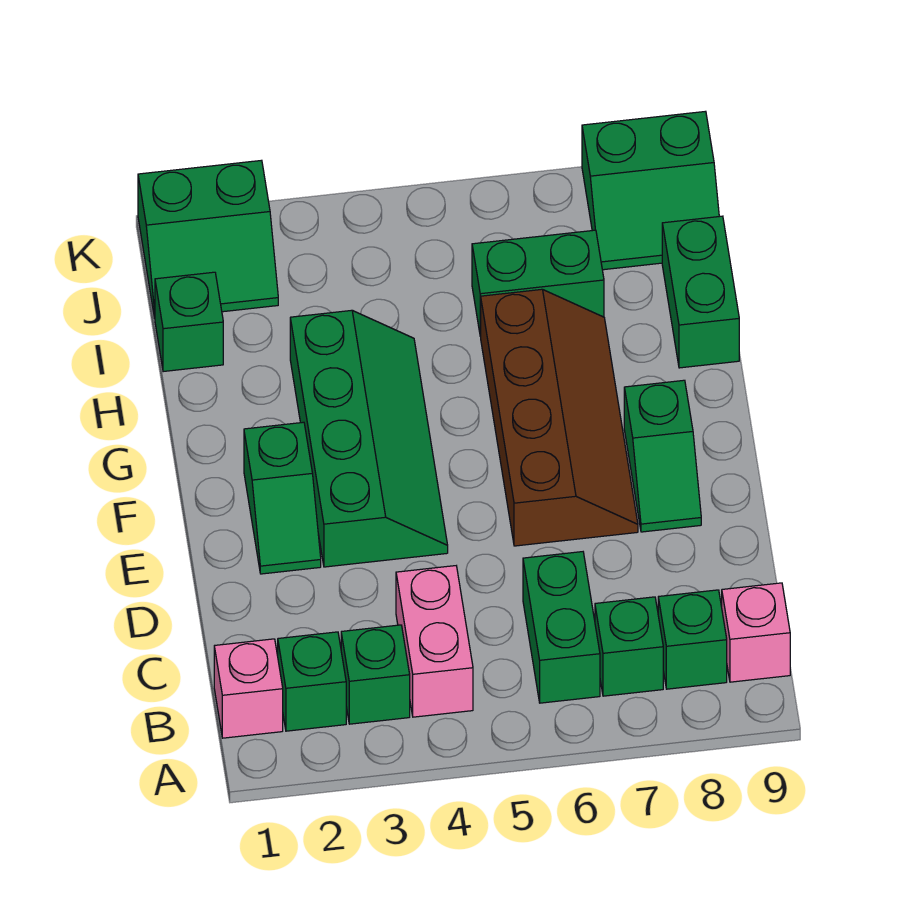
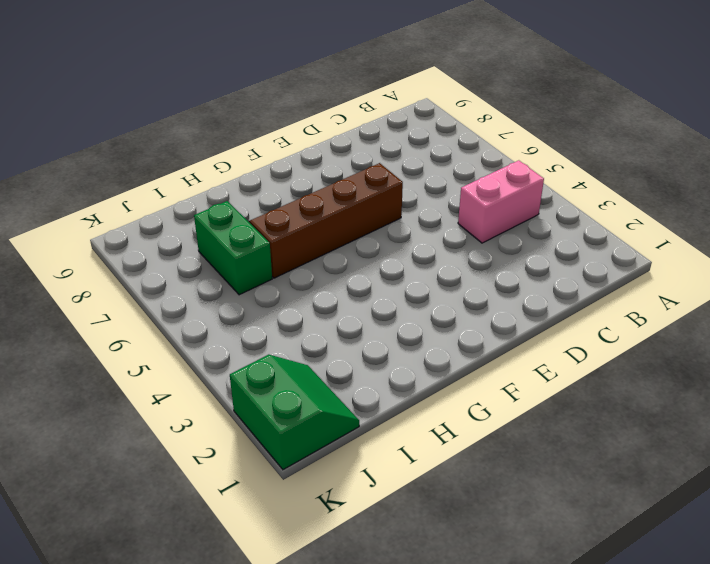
none -> pink brick B1 level 1
none -> green brick B2 level 1
none -> green brick B3 level 1

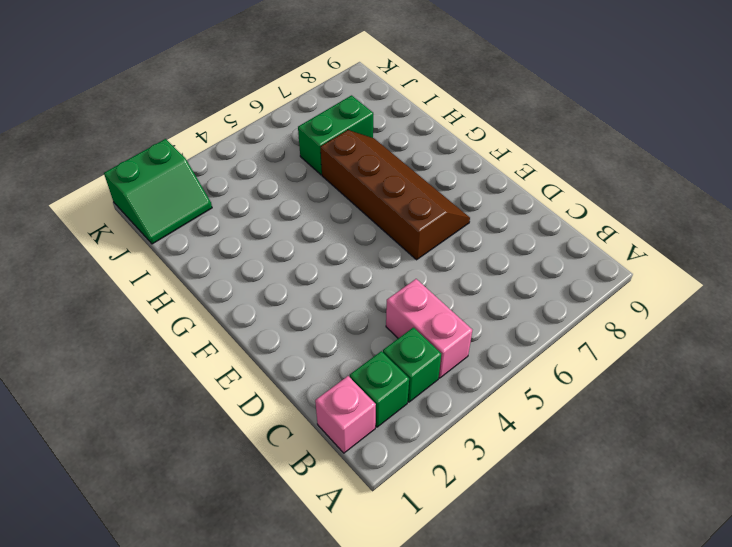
none -> green brick B6:C6 level 1
none -> green brick B7 level 1
none -> green brick B8 level 1

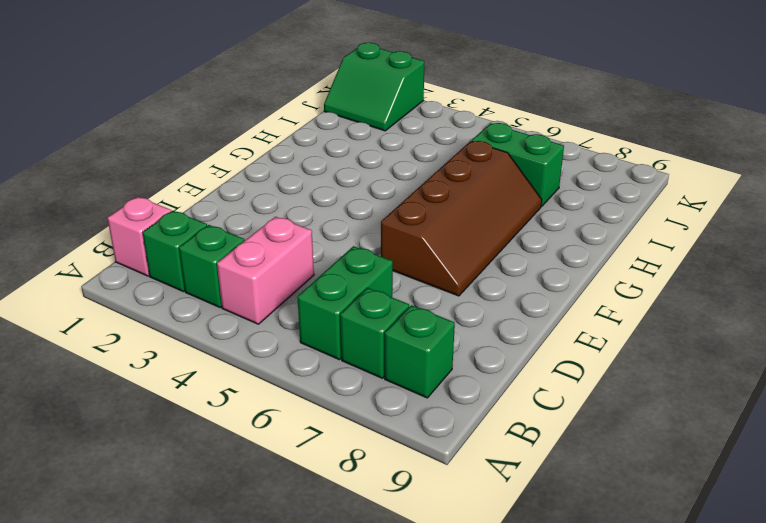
none -> pink brick B9 level 1
none -> green slope E2:F2 level 1 top F
none -> green slope E3:H4 level 1 top 3

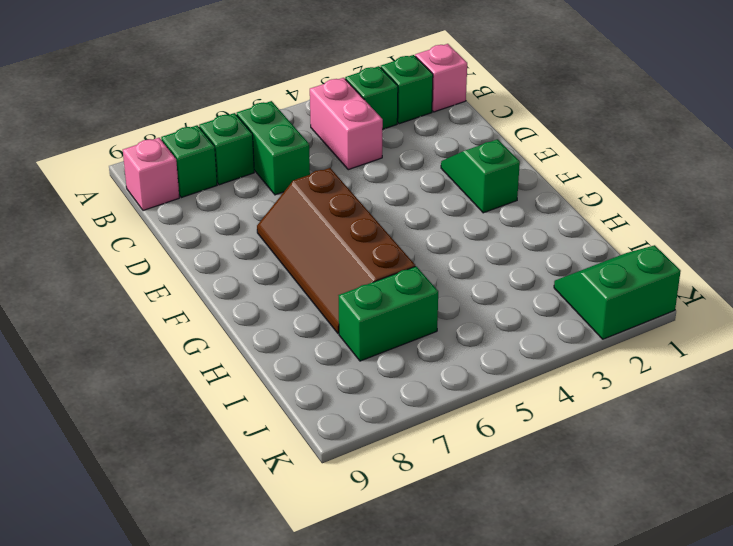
none -> green slope E3:H4 level 1 top 3
none -> green slope E8:F8 level 1 top F
none -> green brick H9:I9 level 1

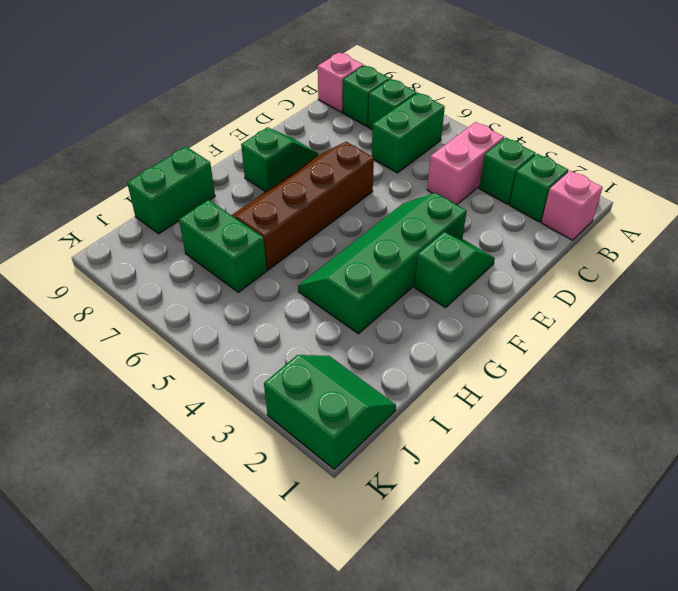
none -> green brick I1 level 1
none -> green slope J8:K9 level 1 top K

